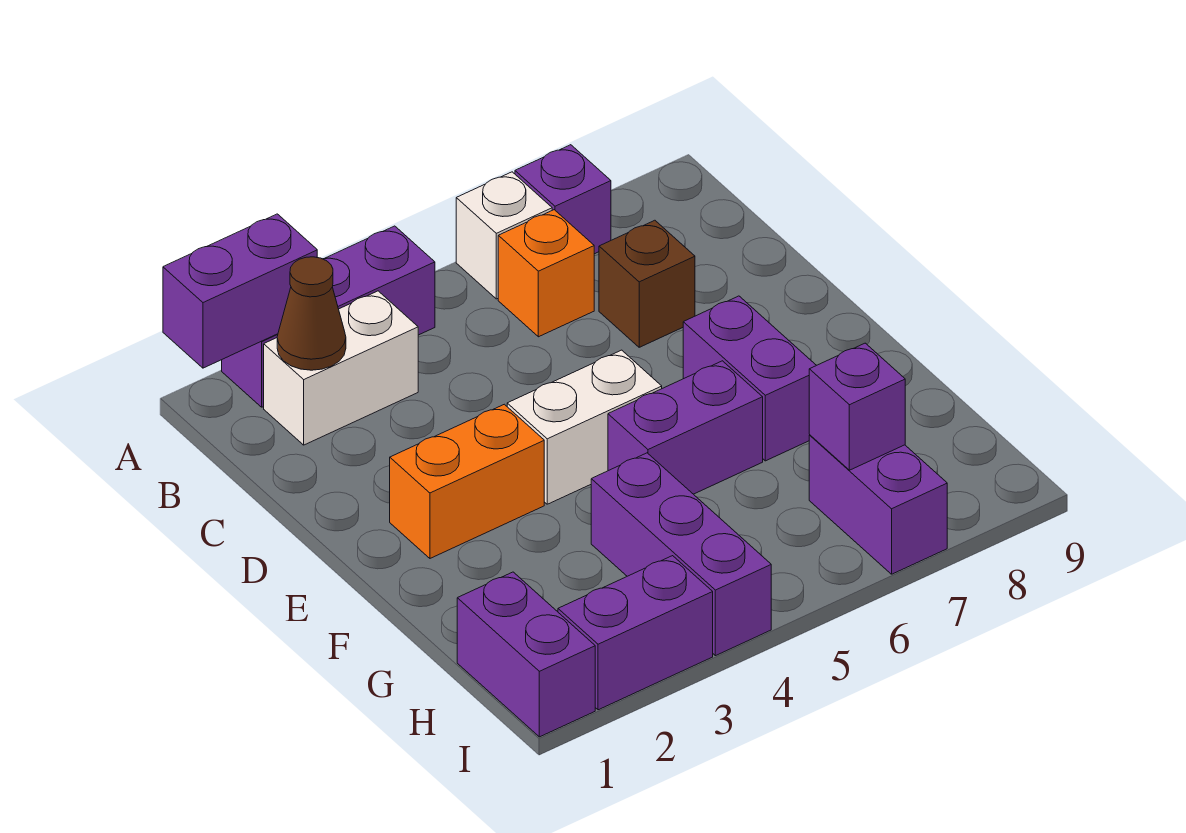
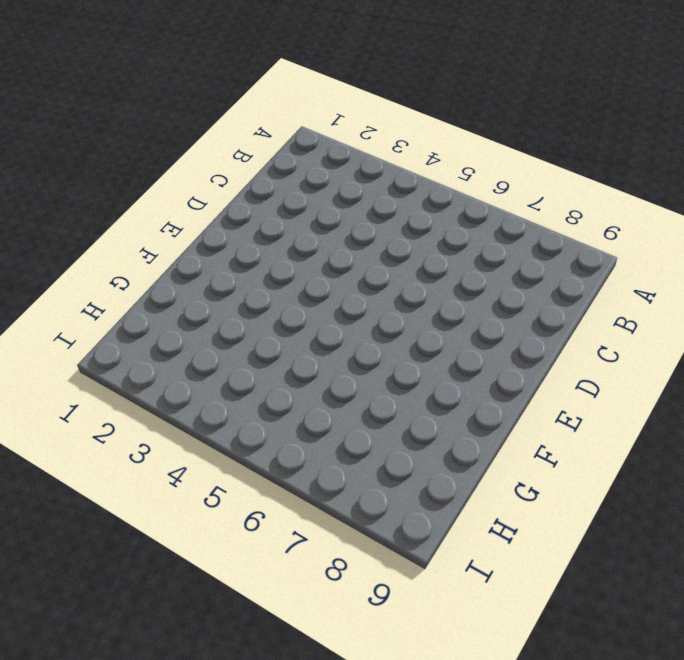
none -> purple brick A2:A4 level 1
none -> white brick A6 level 1
none -> purple brick A7 level 1

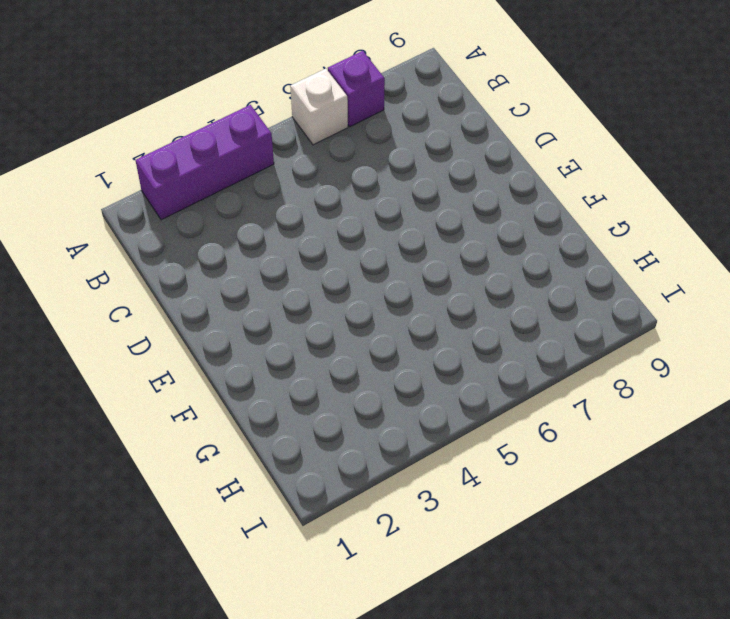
none -> white brick B2:B3 level 1
none -> orange brick B6 level 1
none -> brown brick C7 level 1

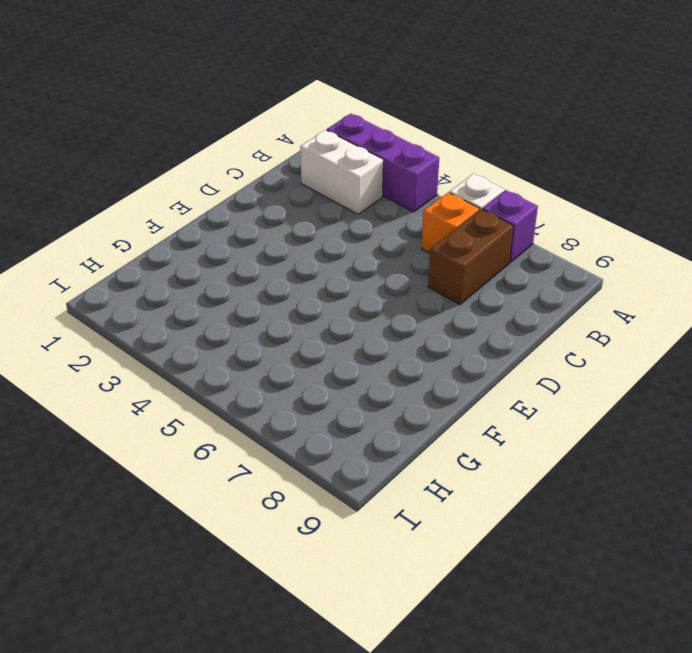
brown brick B7:C7 level 1 -> brown brick C7 level 1
none -> orange brick E2:E3 level 1
none -> white brick E4:E5 level 1
none -> purple brick E7:F7 level 1

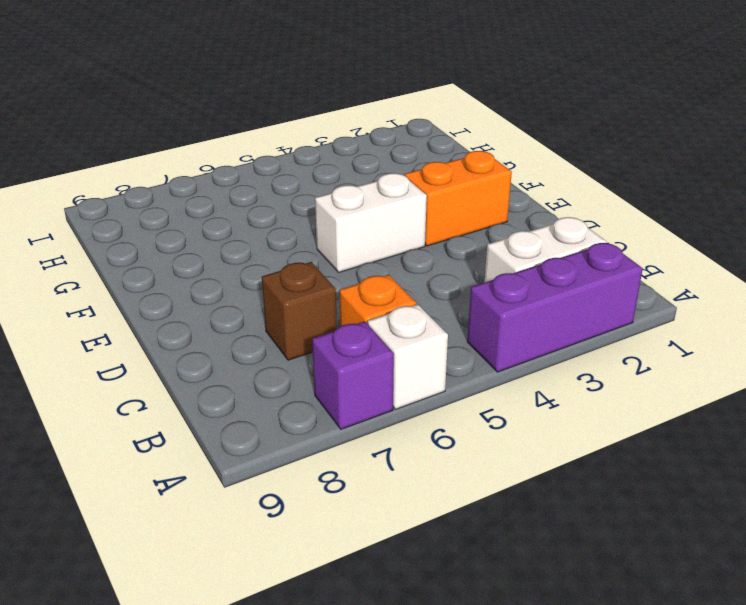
none -> purple brick E7:F7 level 1
none -> purple brick F5:F6 level 1
none -> purple brick G4:I4 level 1

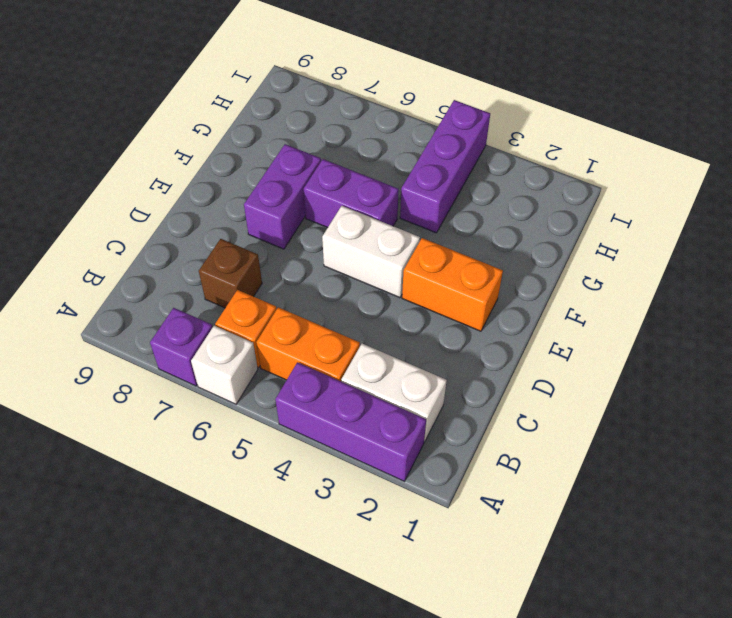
orange brick B4:B5 level 1 -> none
none -> purple brick H1:I1 level 1
none -> purple brick H7:I7 level 1
none -> purple brick I2:I3 level 1

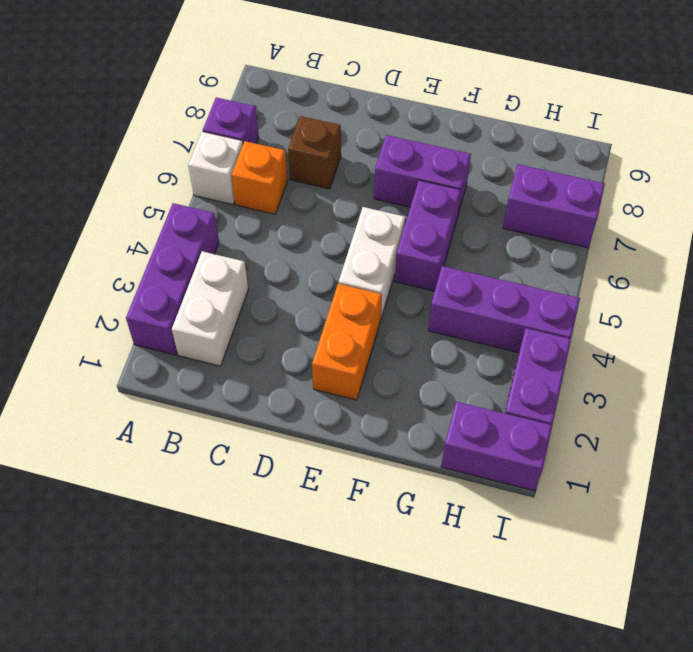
none -> purple brick A1:A2 level 2
none -> brown cone B2 level 2
none -> purple brick H7 level 2

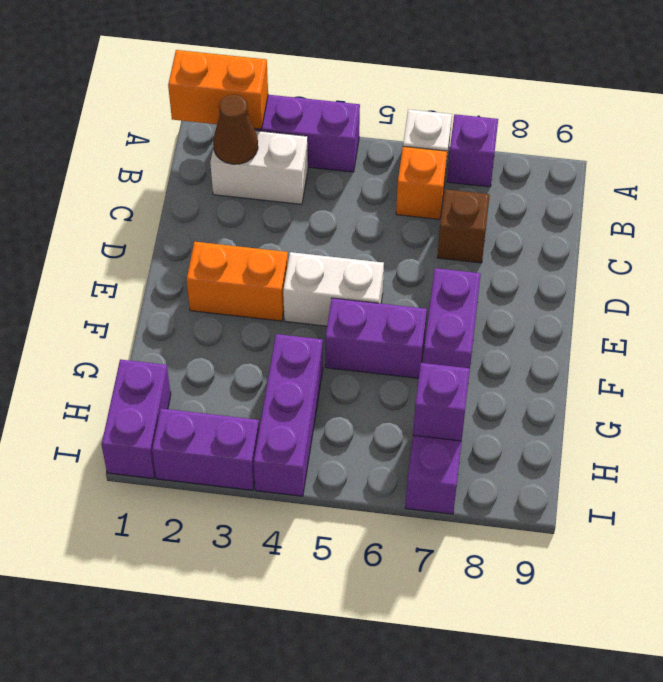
orange brick A1:A2 level 2 -> purple brick A1:A2 level 2

